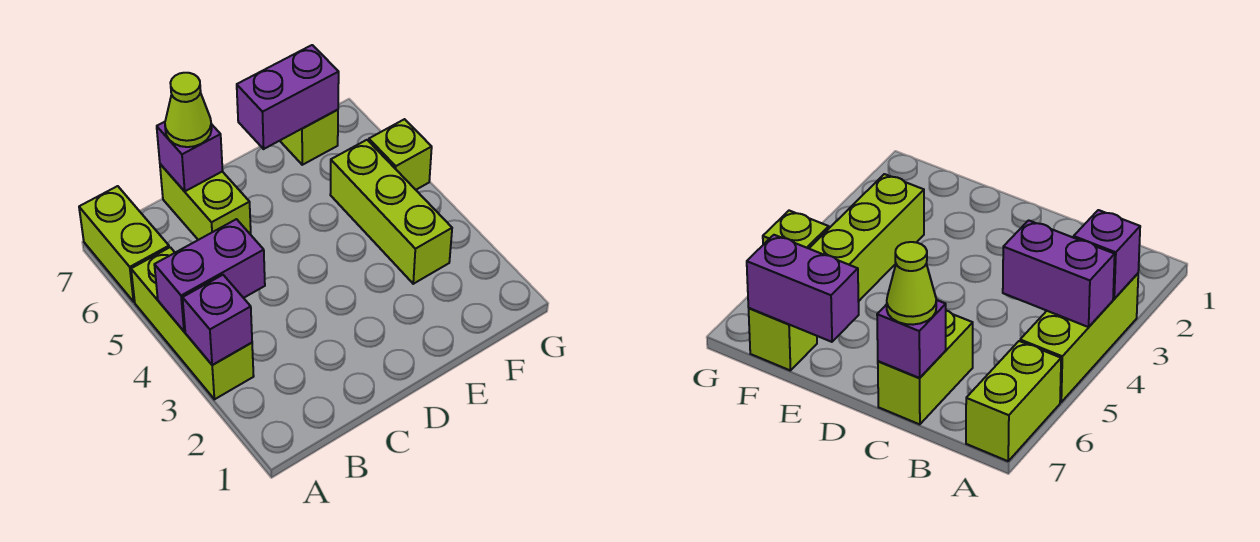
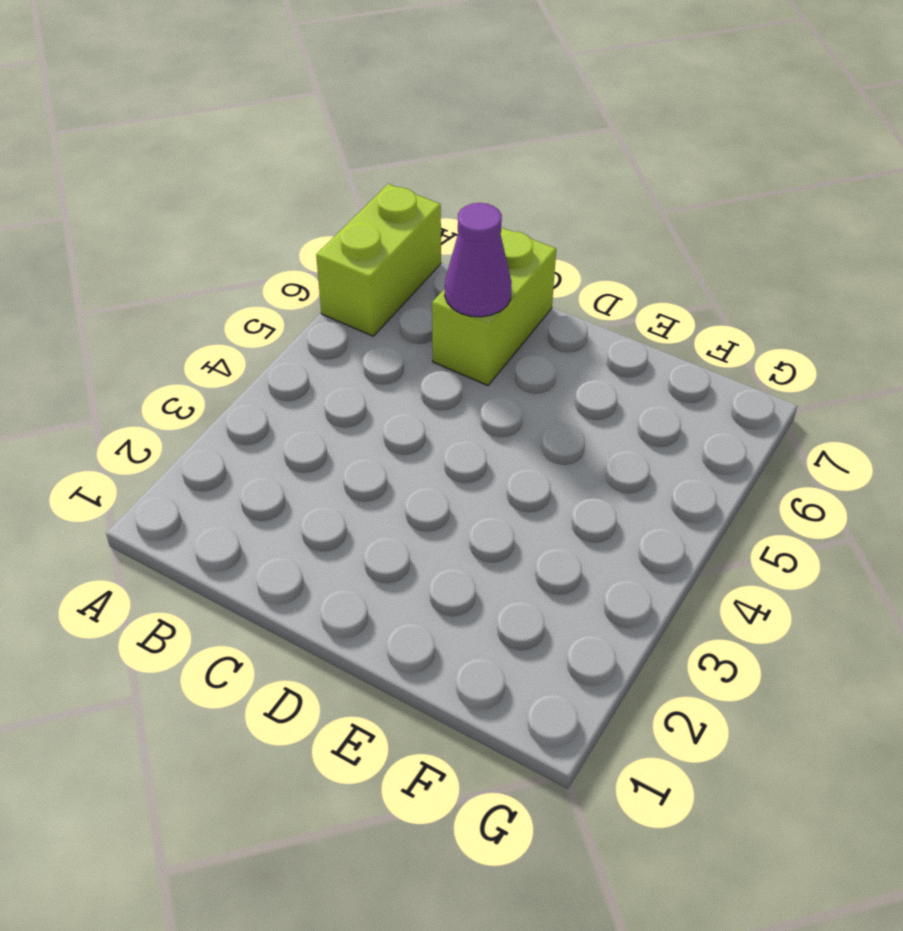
purple cone C6 level 2 -> none
none -> lime brick A3:A5 level 1
none -> lime brick F3:F5 level 1

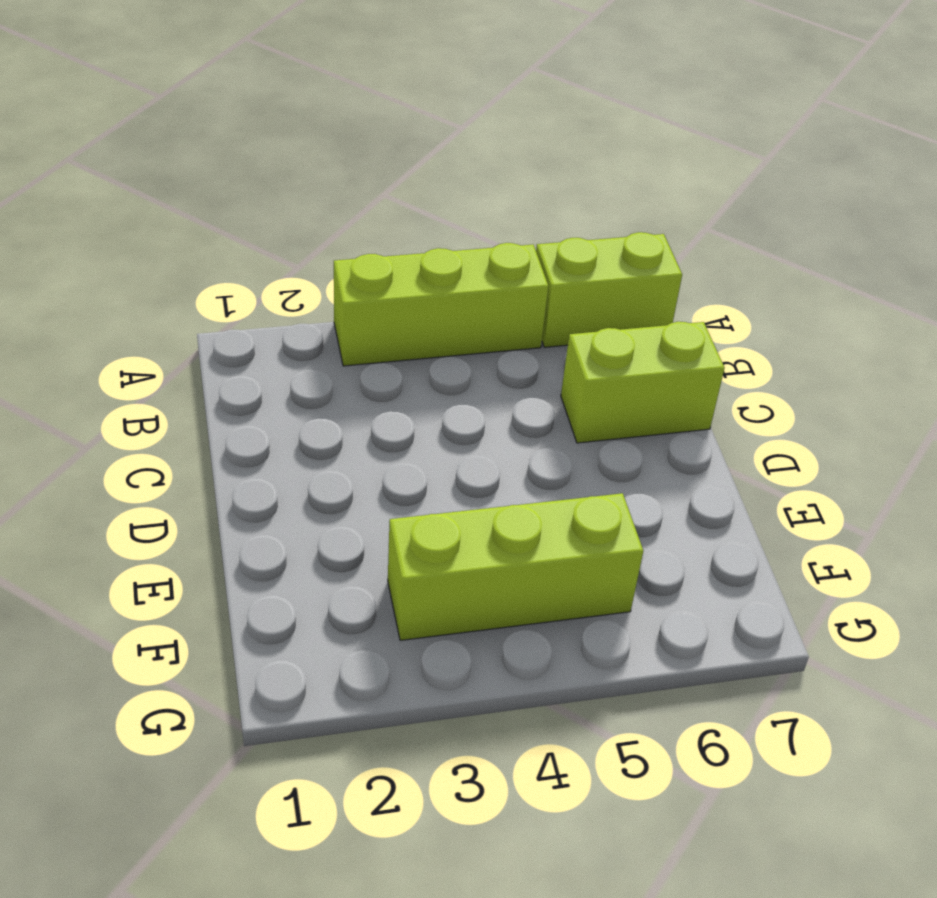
none -> lime brick F7 level 1
none -> lime brick G5 level 1

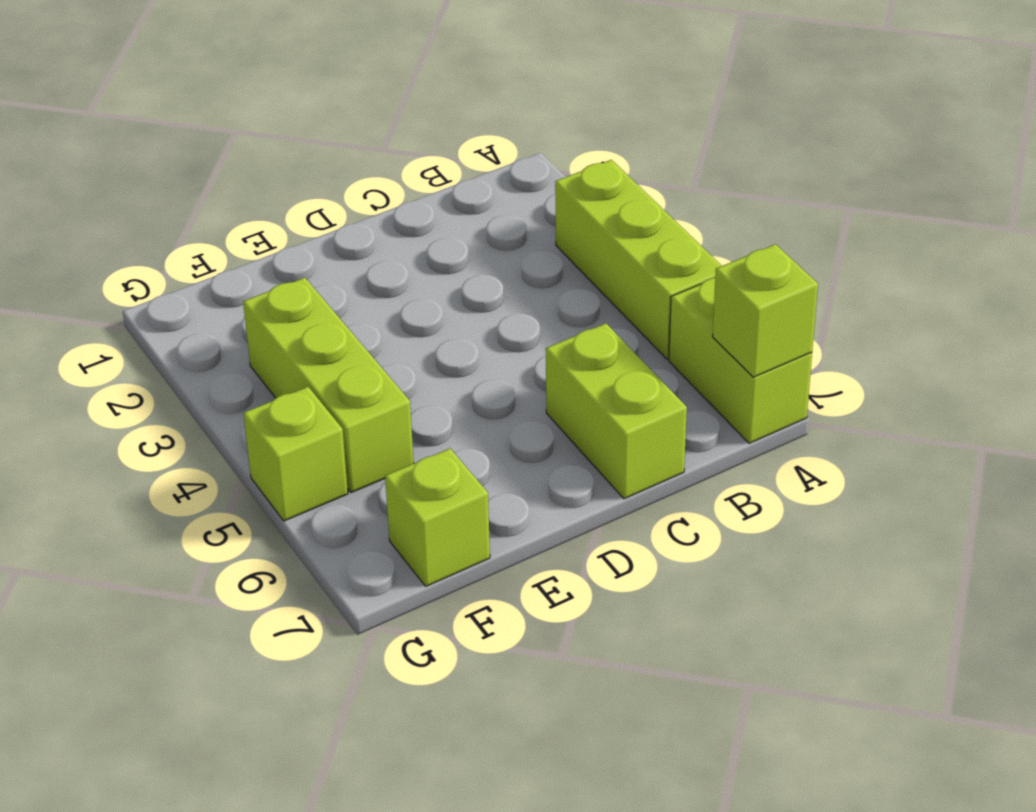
lime brick A7 level 2 -> none
none -> purple brick A3 level 2
none -> purple brick A4:B4 level 2

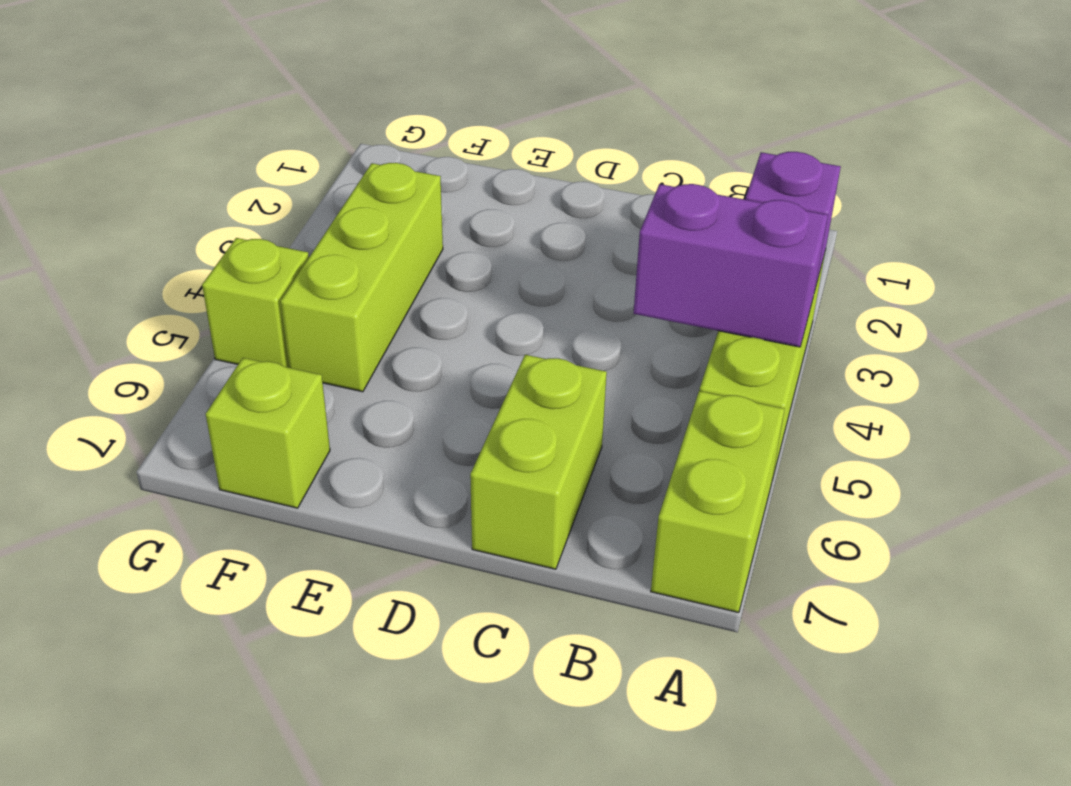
none -> purple brick C7 level 2
none -> purple brick E7:F7 level 2

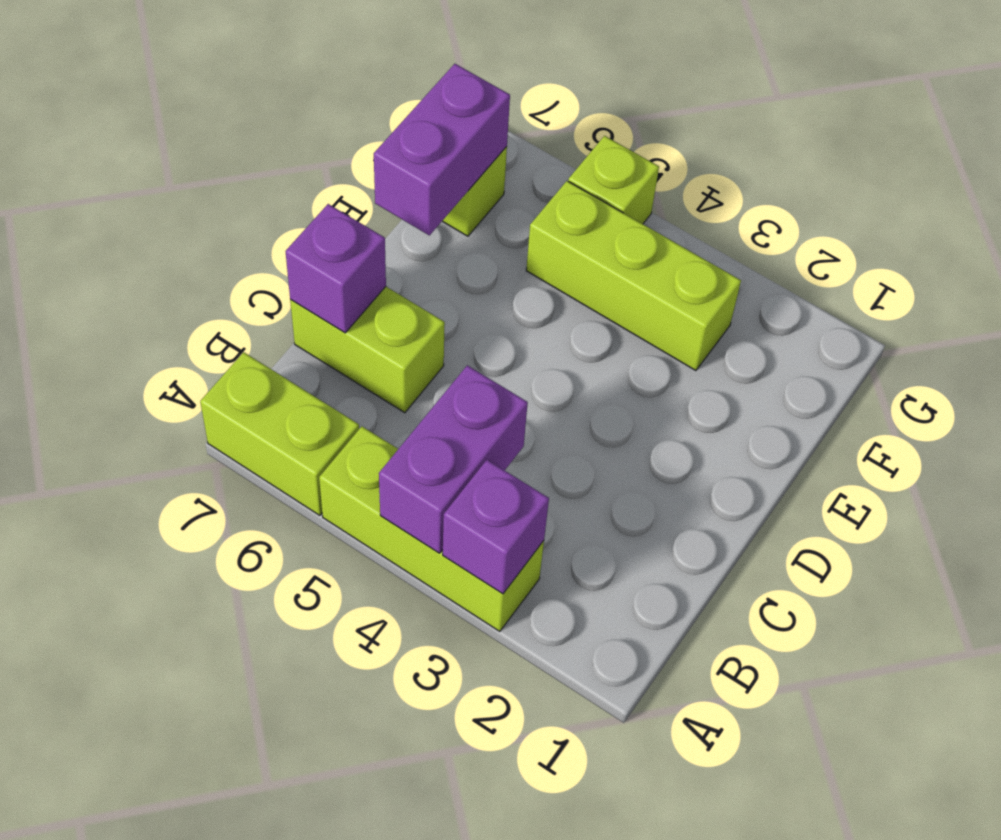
none -> lime cone C7 level 3

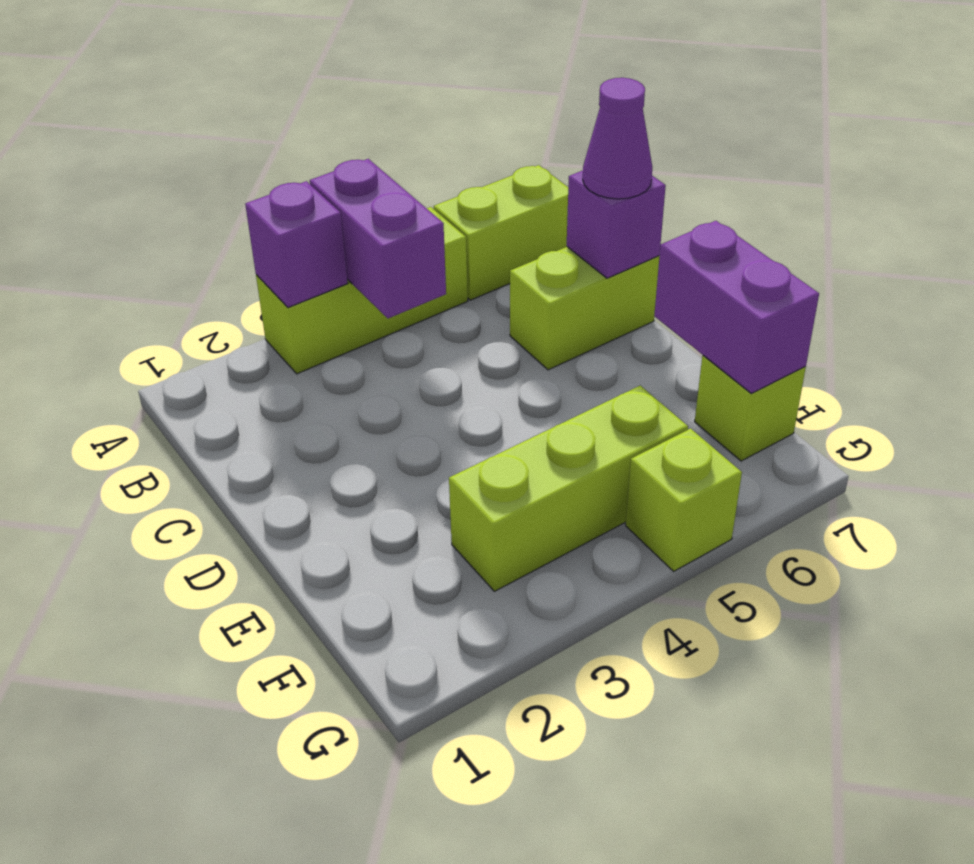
purple cone C7 level 3 -> lime cone C7 level 3

